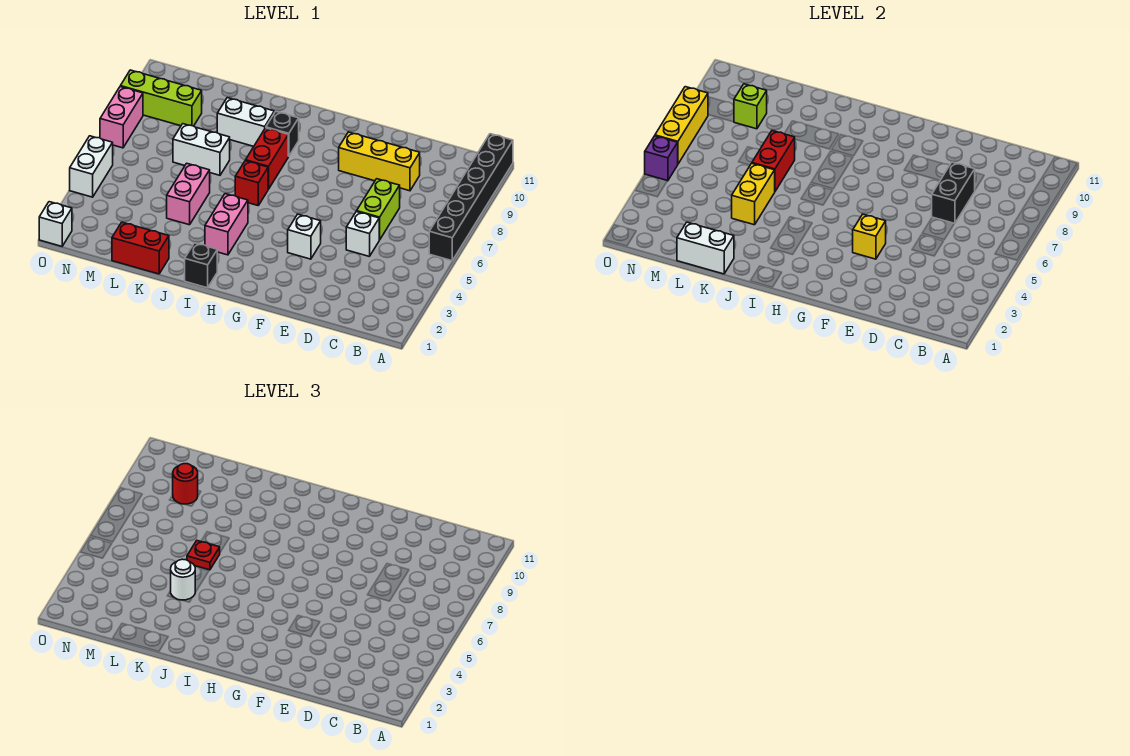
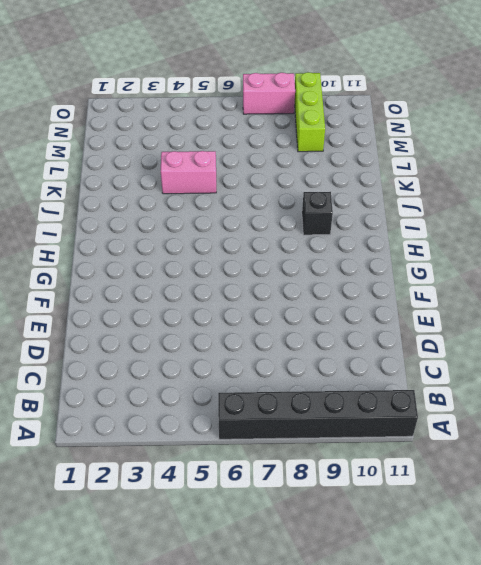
none -> white brick D5 level 1
none -> lime brick D6:D7 level 1
none -> yellow brick D9:F9 level 1

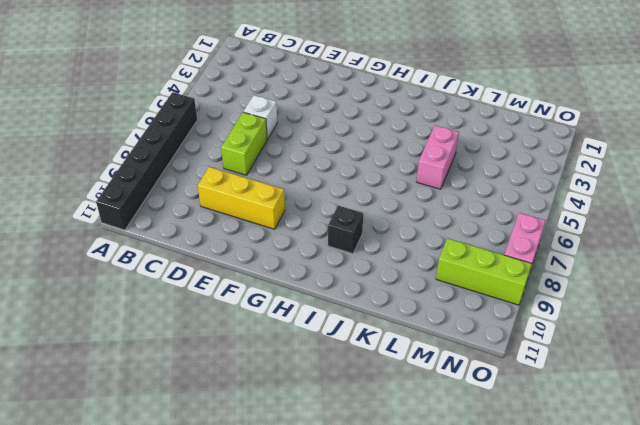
none -> white brick F4 level 1
none -> black brick I1 level 1
none -> pink brick I3:I4 level 1

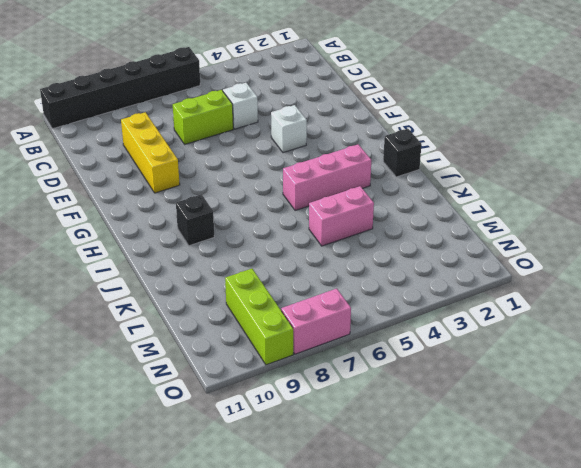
pink brick I3:I5 level 1 -> pink brick I3:I4 level 1
none -> red brick I6 level 1
none -> red brick I7:I8 level 1
none -> white brick J9:K9 level 1

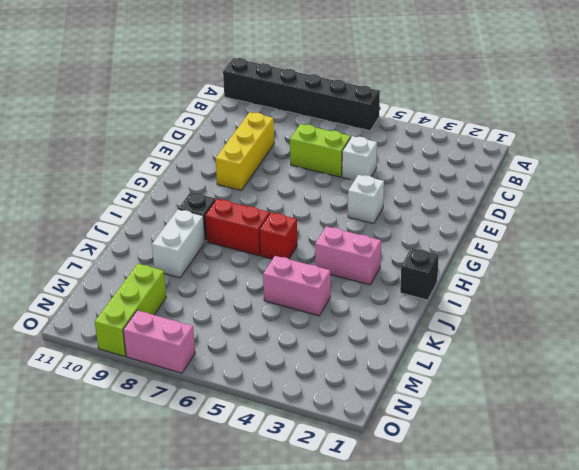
none -> red brick K1:L1 level 1
none -> white brick K7:L7 level 1
none -> white brick O1 level 1

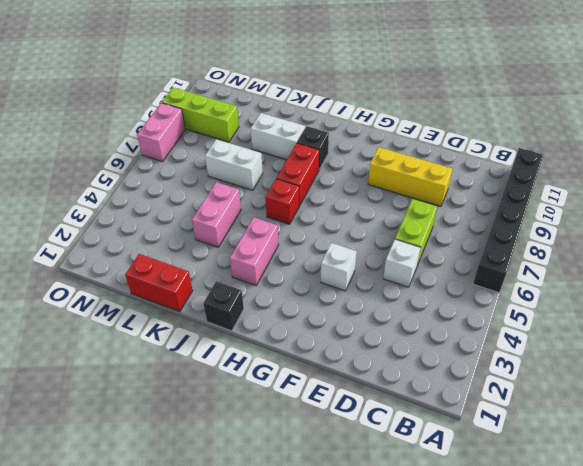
none -> white brick O1 level 1
none -> white brick O4:O5 level 1
none -> black brick D7:D8 level 2

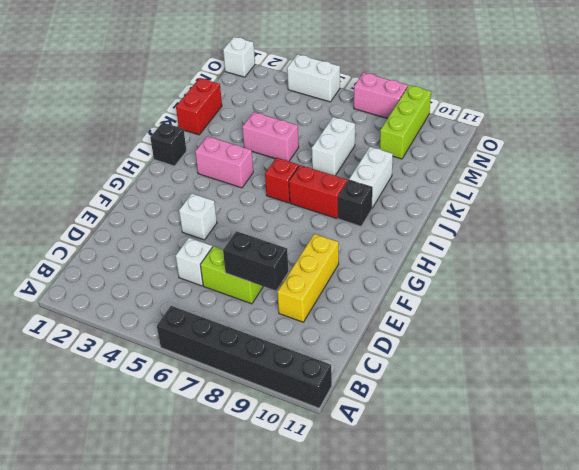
none -> yellow brick F4 level 2
none -> white brick K1:L1 level 2
none -> yellow brick K4:K5 level 2

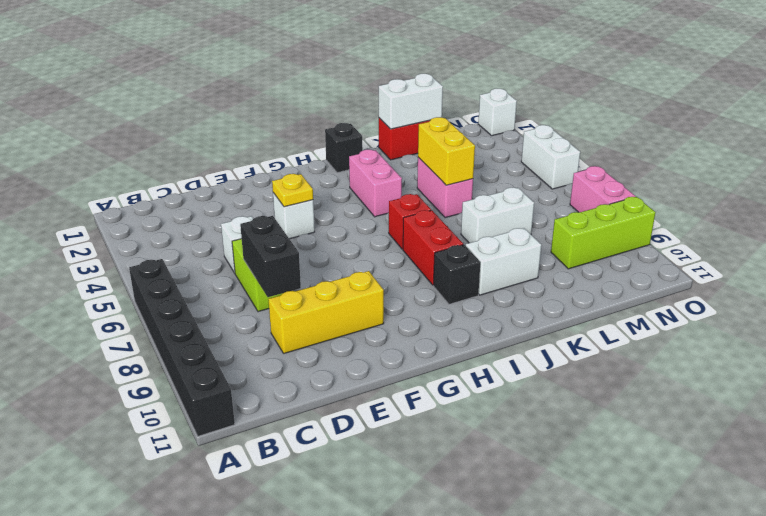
yellow plate F4 level 2 -> yellow brick F4 level 2
none -> red brick K6:K7 level 2
none -> lime brick M9 level 2
none -> purple brick O5 level 2

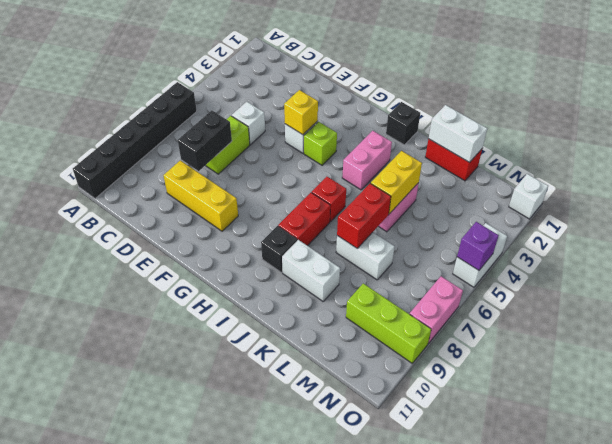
lime brick G4 level 1 -> lime brick M9 level 2
none -> yellow brick O6:O8 level 2
none -> white round brick K4 level 3
none -> red plate K6 level 3

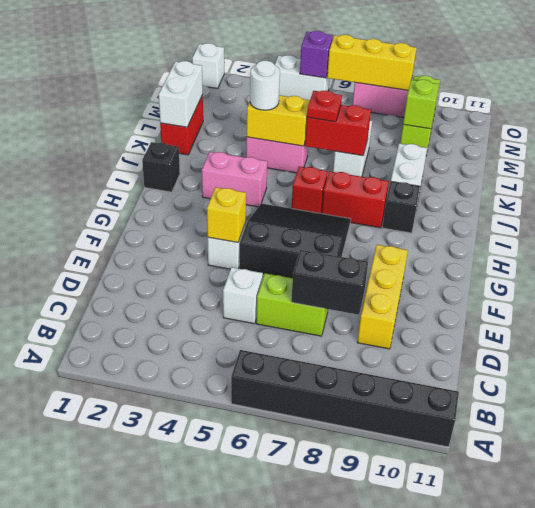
black slope F5:H7 level 1 top F -> none
none -> red round brick M9 level 3

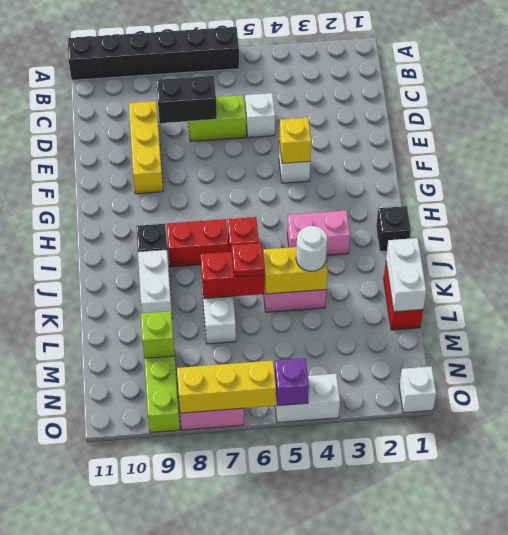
none -> red round brick M9 level 3

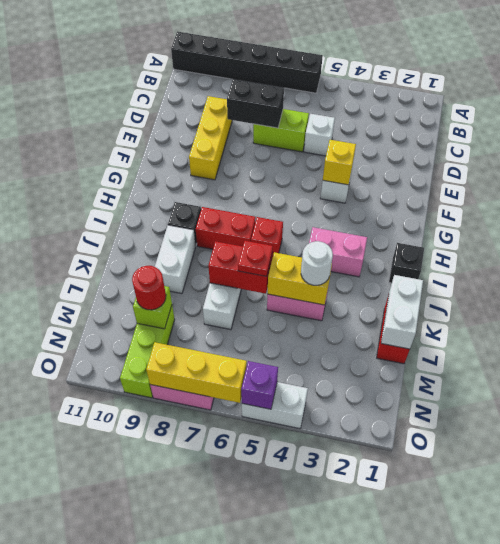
none -> white brick O1 level 1

